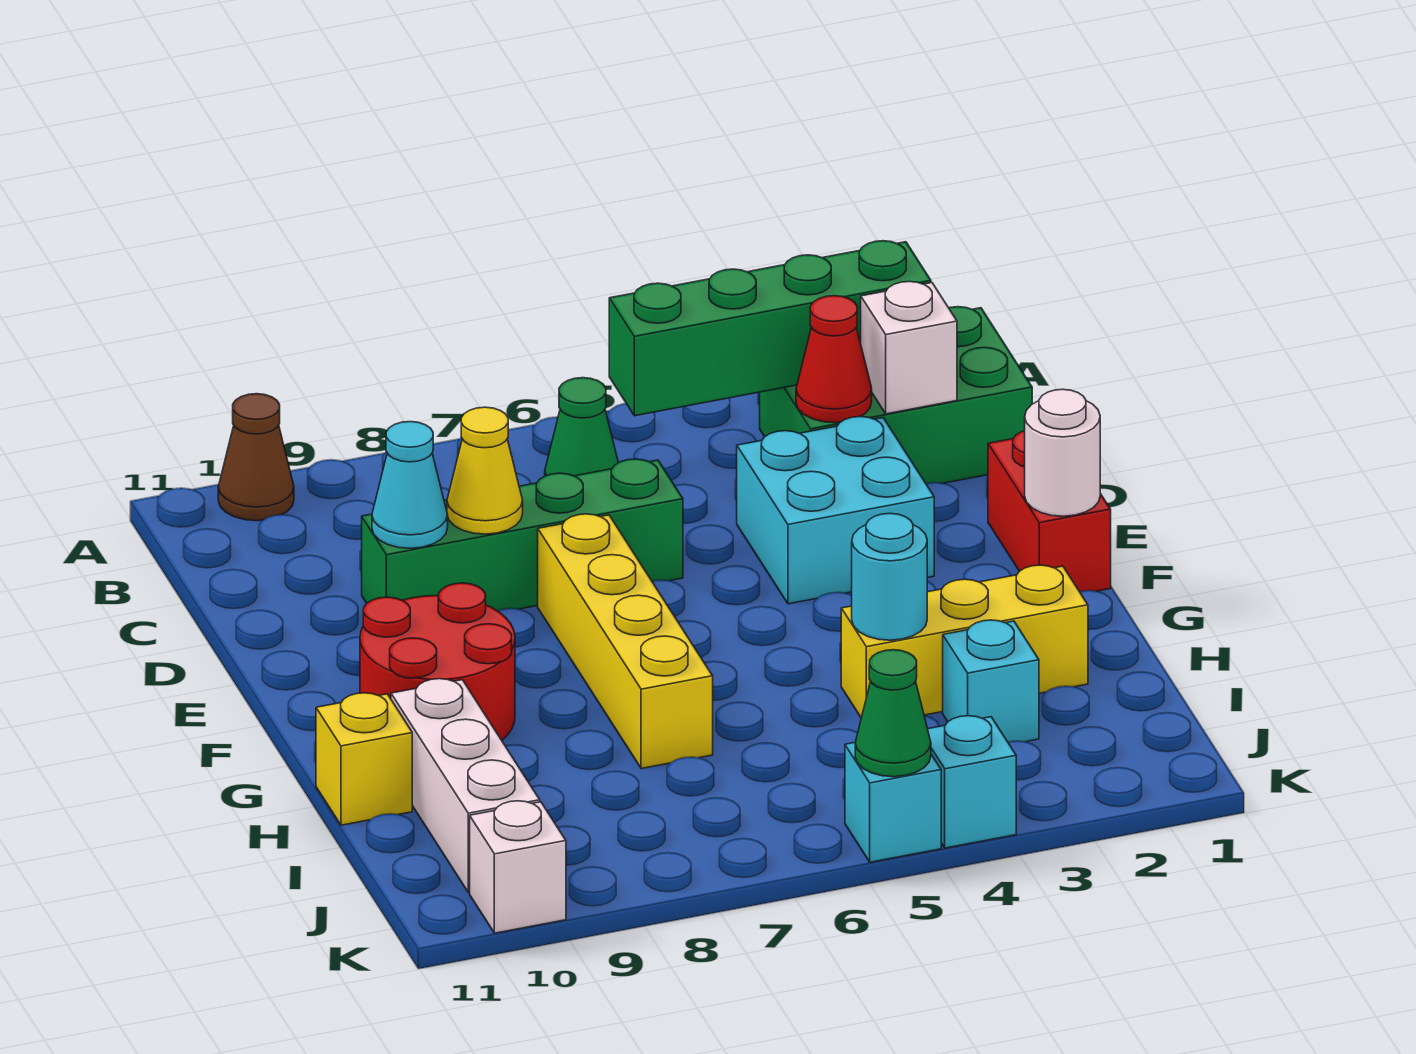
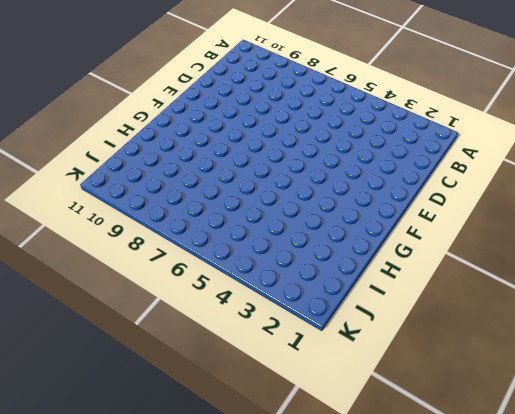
none -> brown cone A10 level 1
none -> green brick B1:C3 level 1
none -> green cone B6 level 1

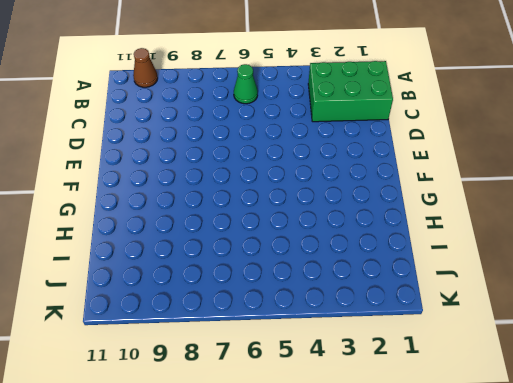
none -> cyan brick D3:E4 level 1
none -> green brick D6:D9 level 1
none -> red brick E1:F1 level 1

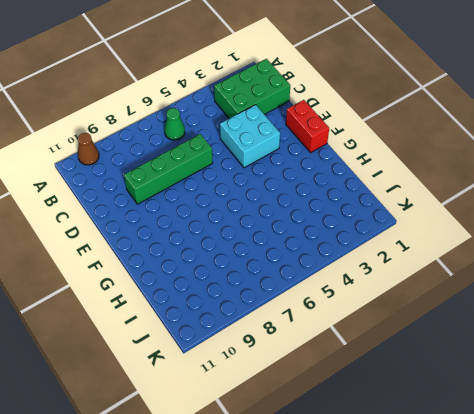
none -> yellow brick E7:H7 level 1
none -> red round brick F9:G10 level 1
none -> yellow brick H2:H4 level 1

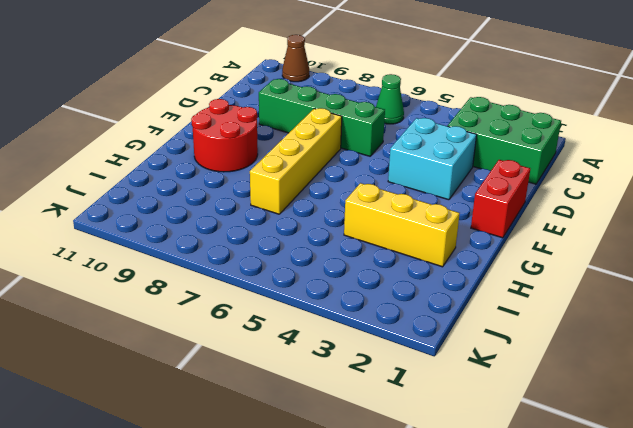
none -> white brick H10:J10 level 1
none -> yellow brick H11 level 1
none -> cyan brick I3 level 1

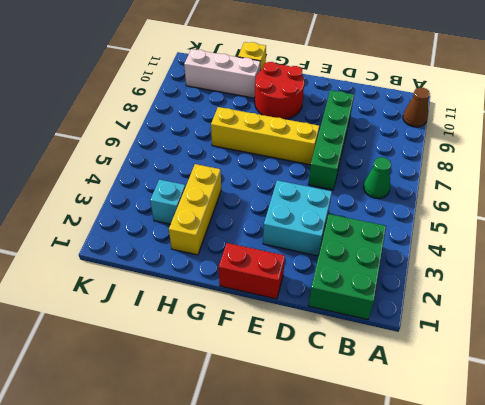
none -> cyan brick K4 level 1
none -> cyan brick K5 level 1
none -> white brick K10 level 1

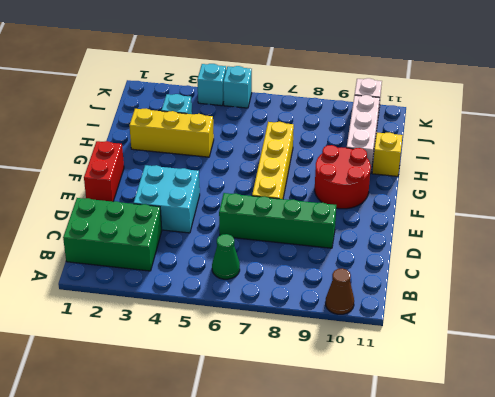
none -> green brick B2:B5 level 2
none -> white brick C2 level 2
none -> red cone C3 level 2

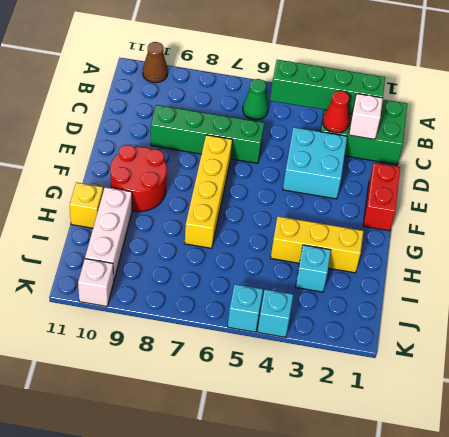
none -> yellow cone D8 level 2
none -> cyan cone D9 level 2
none -> white round brick F1 level 2

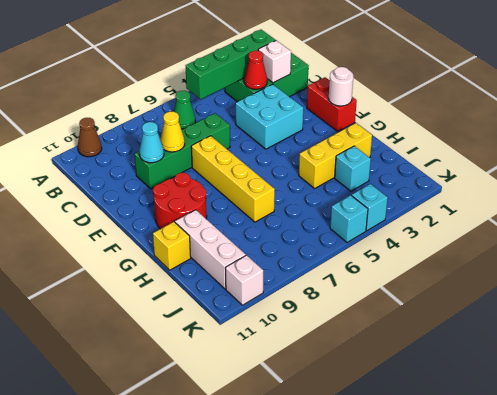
none -> cyan round brick H4 level 2
none -> green cone K5 level 2

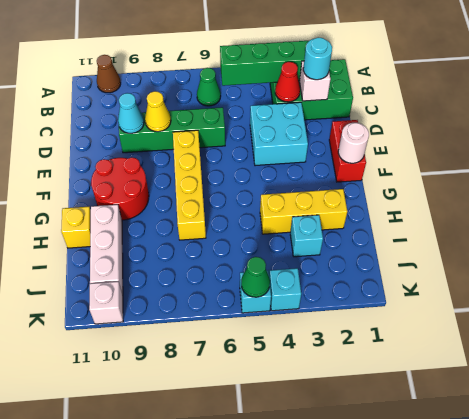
cyan round brick C2 level 3 -> cyan round brick H4 level 2

